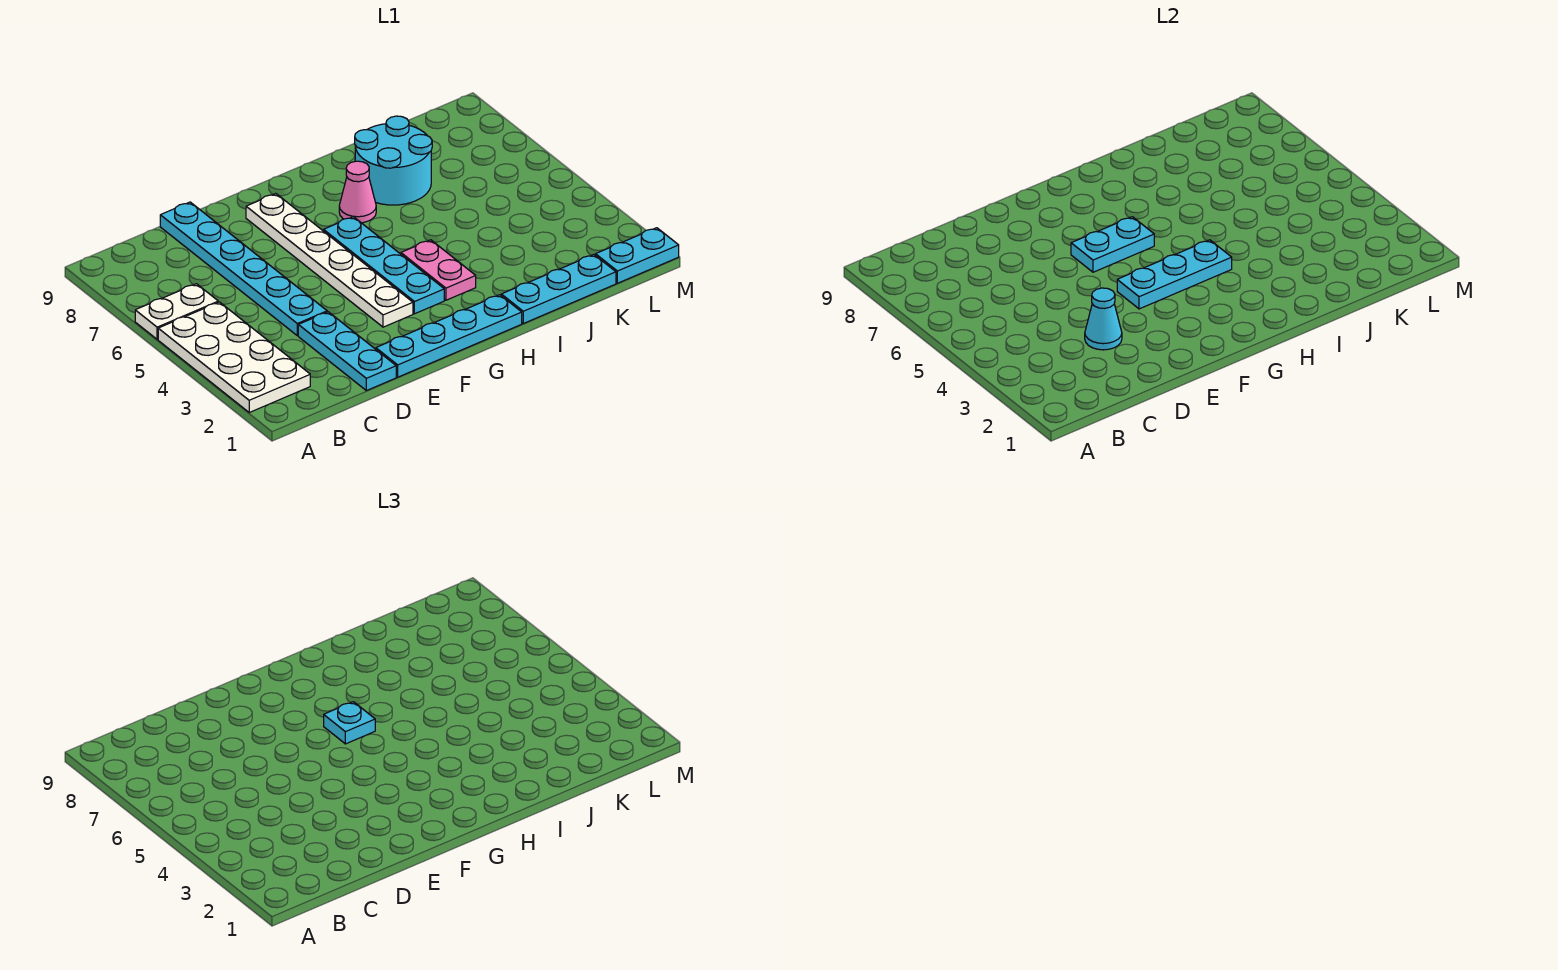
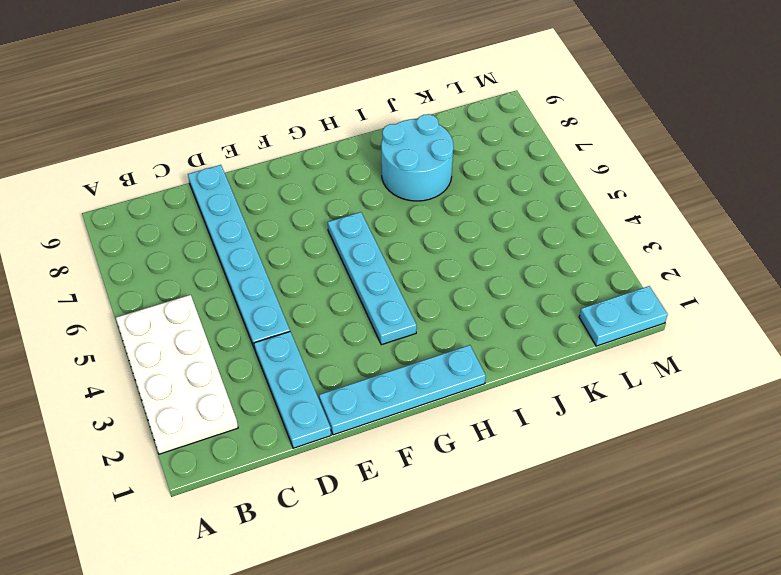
none -> white plate A6:B6 level 1
none -> white plate F3:F8 level 1
none -> pink plate H3:H4 level 1

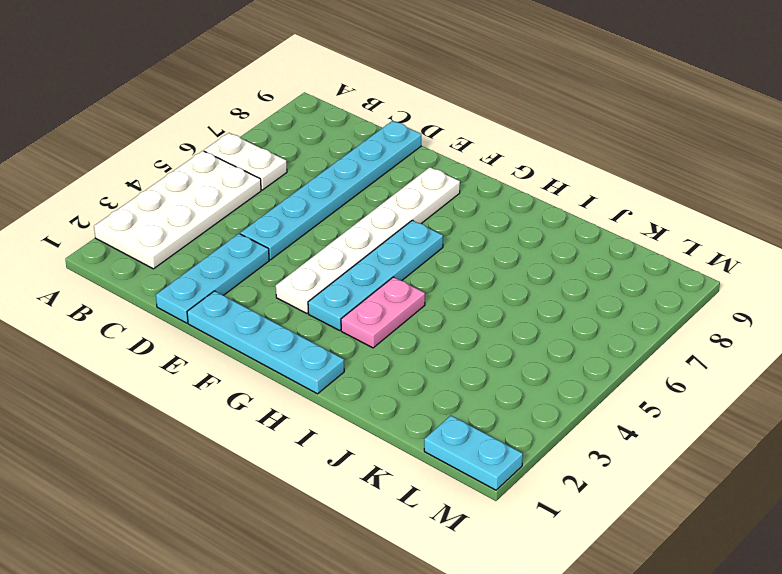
none -> pink cone H7 level 1
none -> cyan plate I1:K1 level 1
none -> cyan round brick I7:J8 level 1

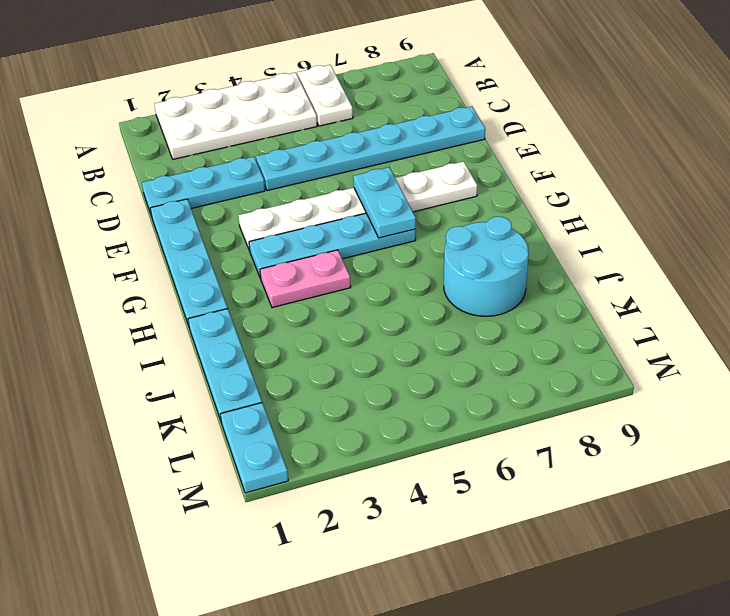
none -> pink cone H7 level 1
none -> cyan cone D3 level 2
none -> cyan plate F4:H4 level 2

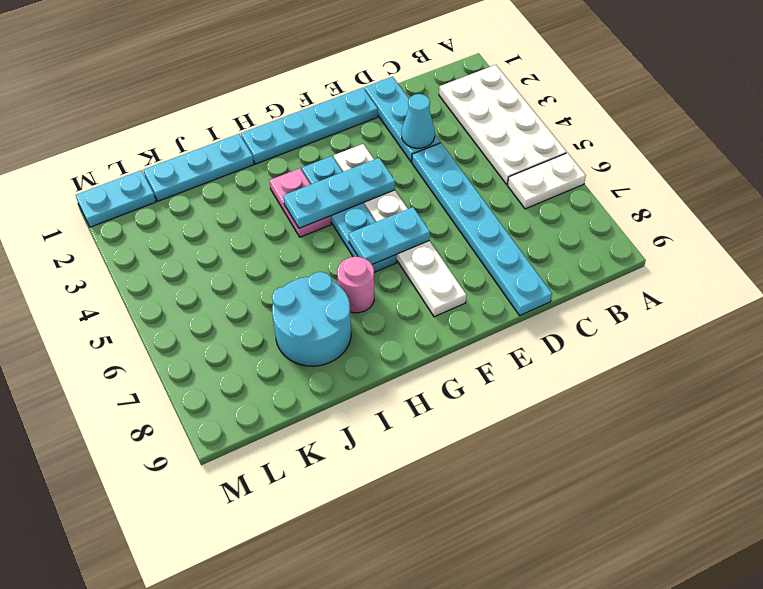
pink round brick H7 level 1 -> pink cone H7 level 1
none -> cyan plate G6 level 3

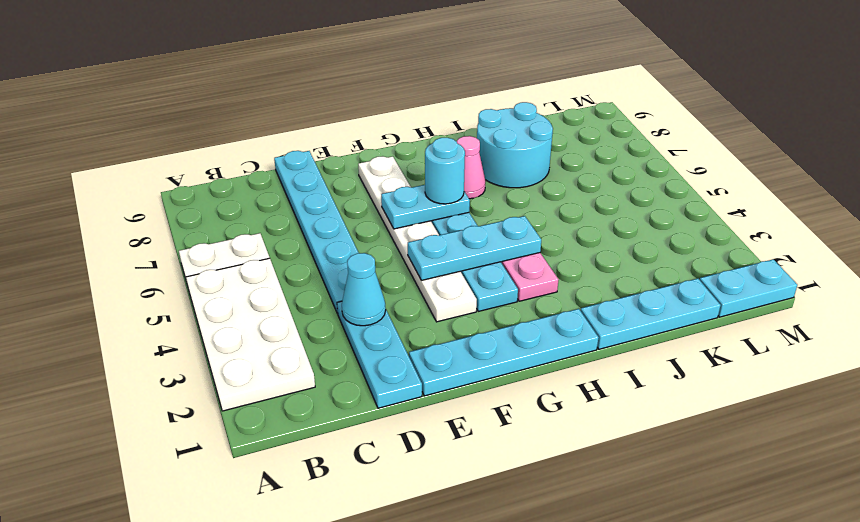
cyan round brick G6 level 3 -> cyan plate G6 level 3

